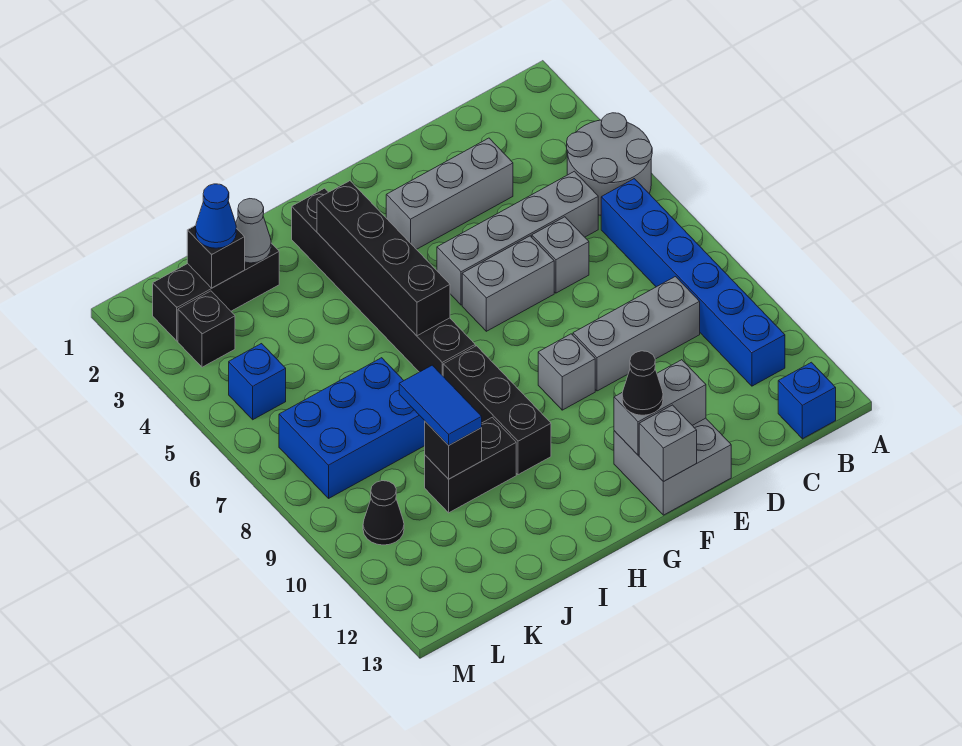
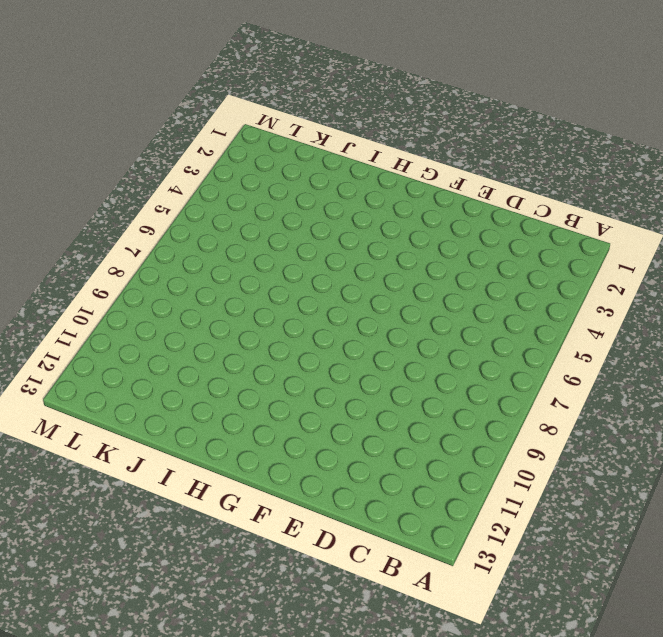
none -> grey round brick A4:B5 level 1
none -> blue brick B6:B11 level 1
none -> blue brick B13 level 1

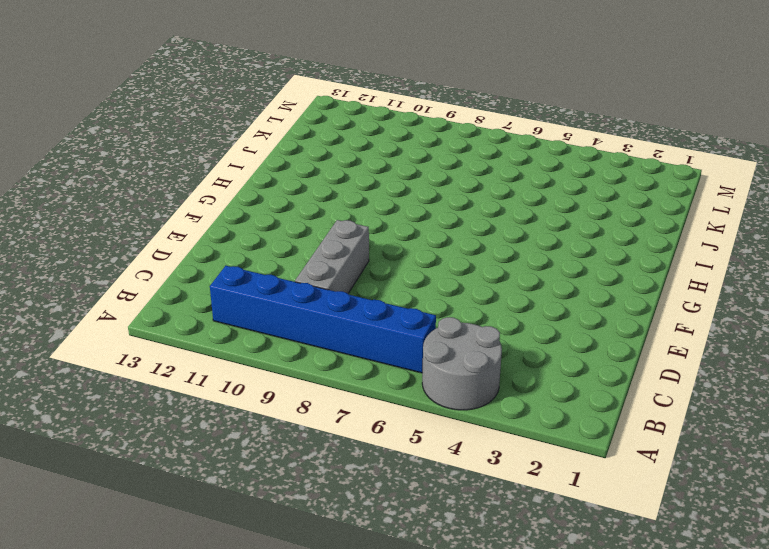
none -> blue brick B13 level 1
none -> grey brick C5:F5 level 1
none -> grey brick D3:F3 level 1

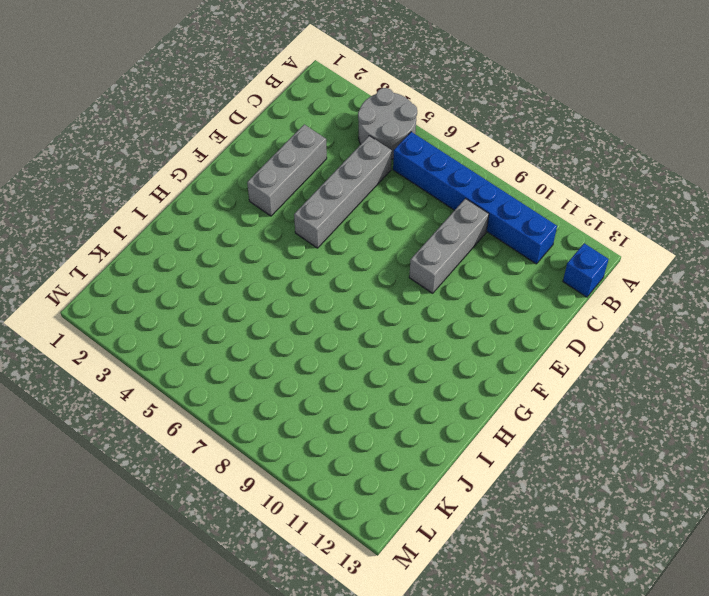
none -> grey brick D6 level 1
none -> grey brick E6:F6 level 1
none -> grey brick E12:F13 level 1

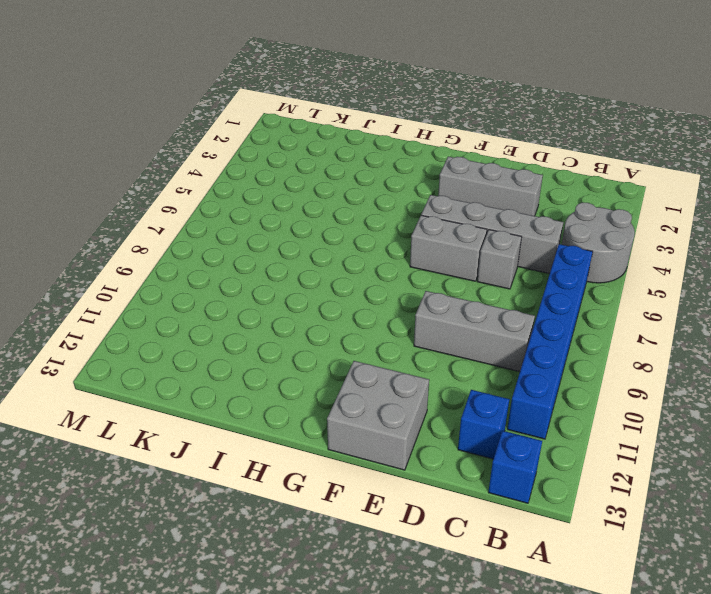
blue brick C12 level 1 -> blue brick L5 level 1
none -> grey brick F9 level 1
none -> black brick H2:H7 level 1
none -> black brick H8:H10 level 1

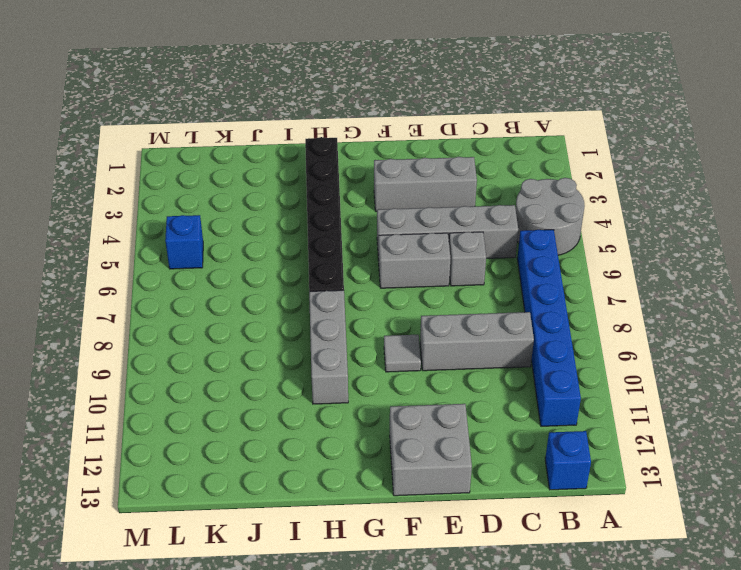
grey tile F9 level 1 -> grey brick F9 level 1
grey brick H8:H10 level 1 -> black brick H8:H10 level 1
none -> black brick I10:J10 level 1
none -> black brick J2:L2 level 1
none -> blue brick J7:L8 level 1

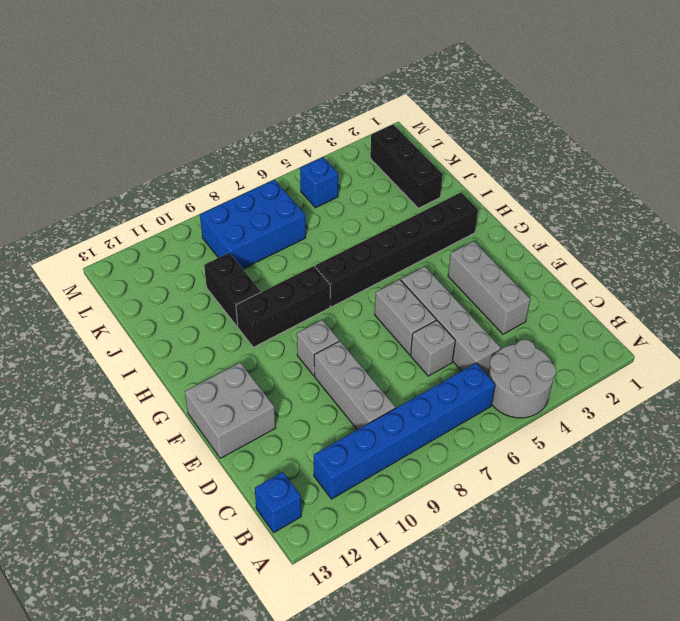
blue brick K7:L9 level 1 -> blue brick J7:L8 level 1
none -> black brick L3 level 1
none -> black cone L10 level 1
none -> grey brick E12:F12 level 2

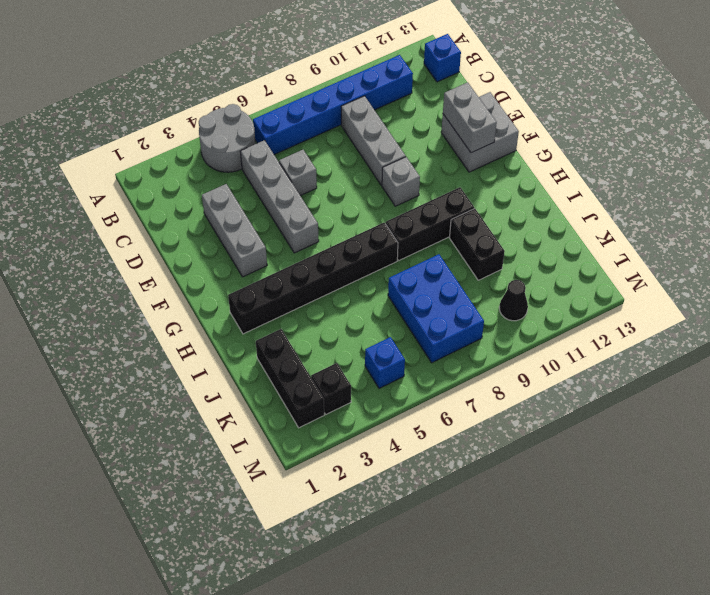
none -> grey brick E6:F6 level 1
none -> grey brick F13 level 2
none -> black brick H3:H6 level 2

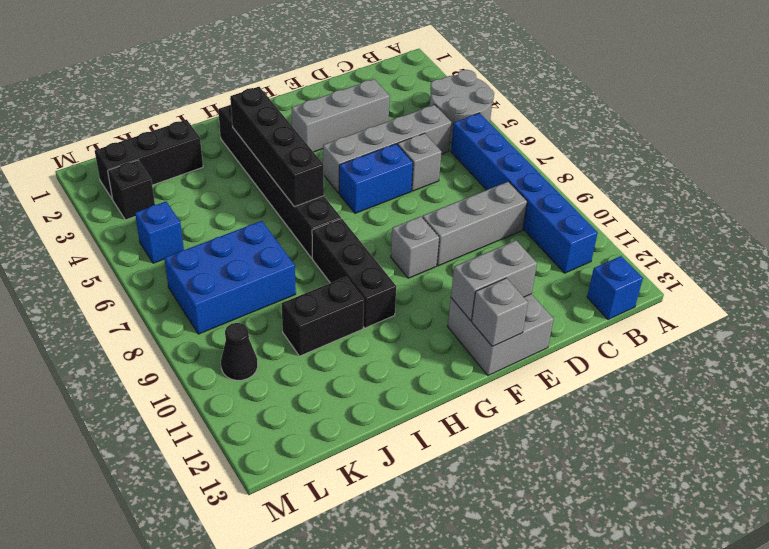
blue brick E6:F6 level 1 -> grey brick E6:F6 level 1
none -> grey cone J2 level 2
none -> black brick J10 level 2
none -> black brick K2 level 2

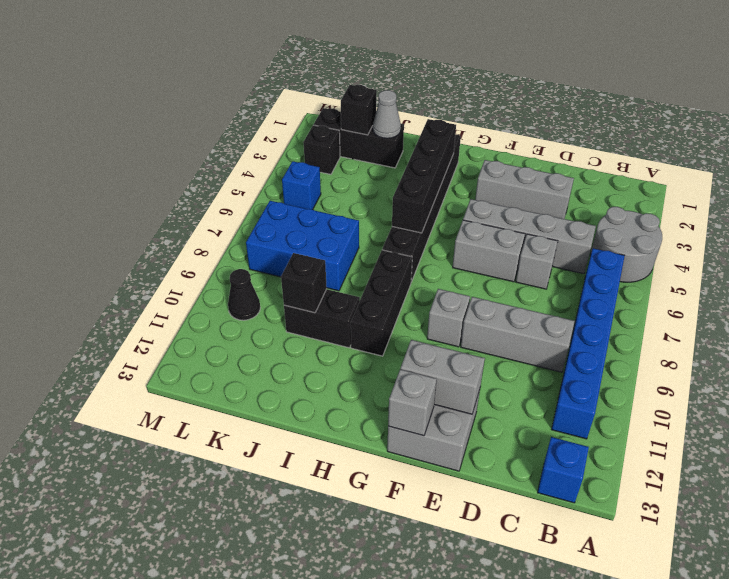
none -> black cone F12 level 3
none -> blue tile J9:J10 level 3
none -> blue cone K2 level 3

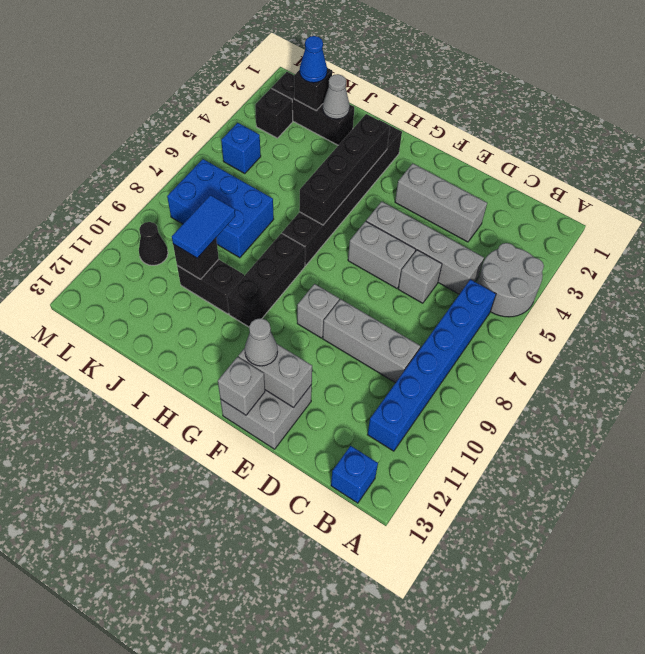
grey cone F12 level 3 -> black cone F12 level 3

